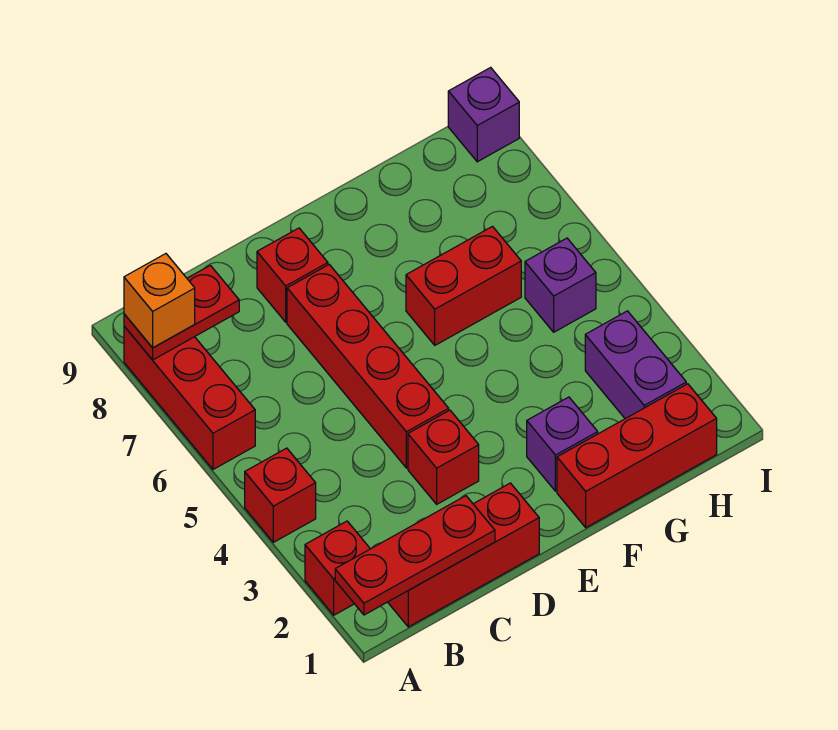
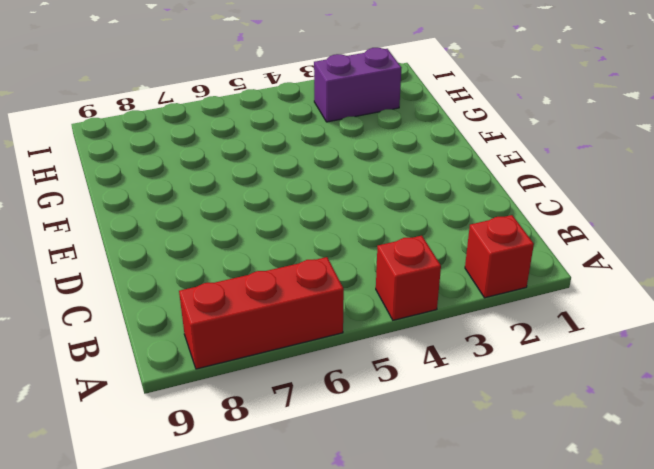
none -> red brick B1:D1 level 1
none -> red brick D3 level 1
none -> red brick D4:D7 level 1

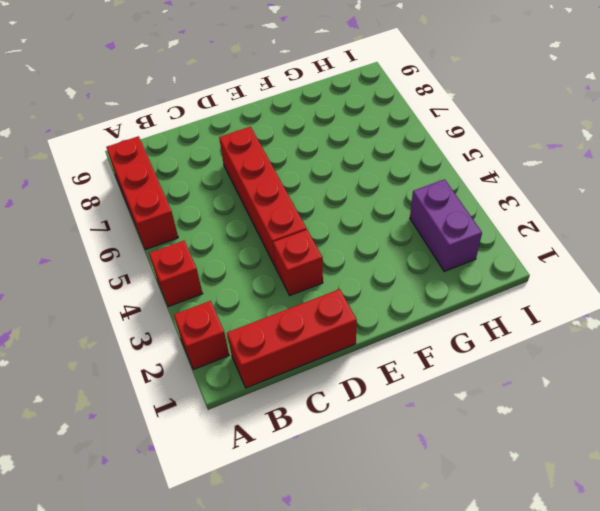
none -> red brick D8 level 1
none -> red brick F1:H1 level 1
none -> purple brick F2 level 1

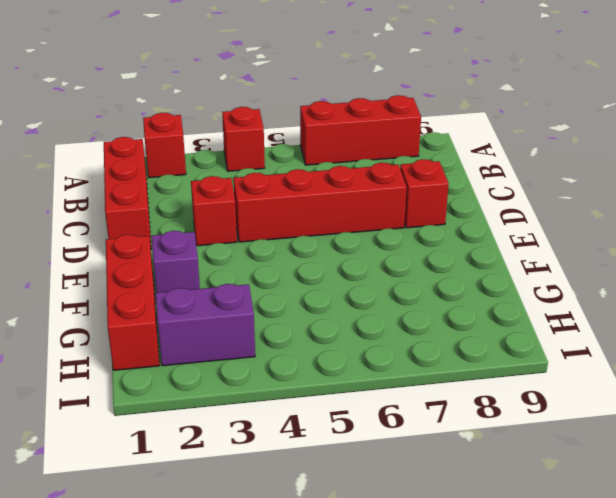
none -> red brick F6:G6 level 1
none -> purple brick H5 level 1
none -> purple brick I9 level 1

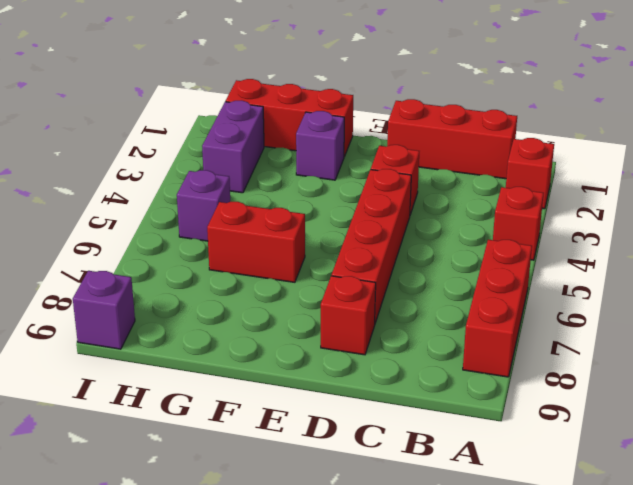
none -> red plate A1:C1 level 2
none -> red plate A8:B8 level 2
none -> orange brick A8 level 3

